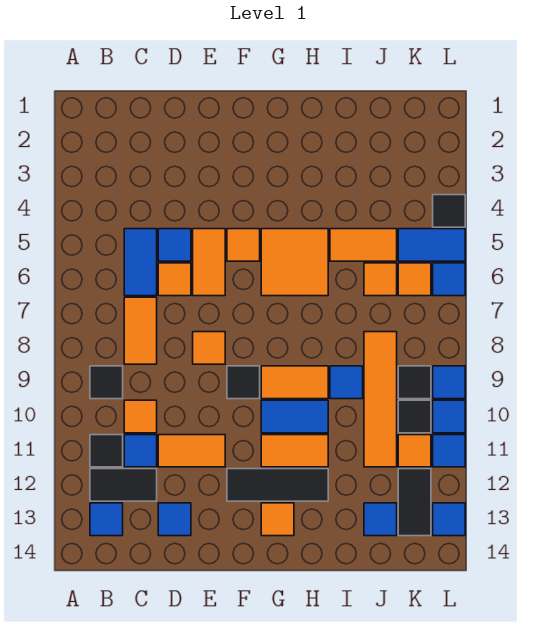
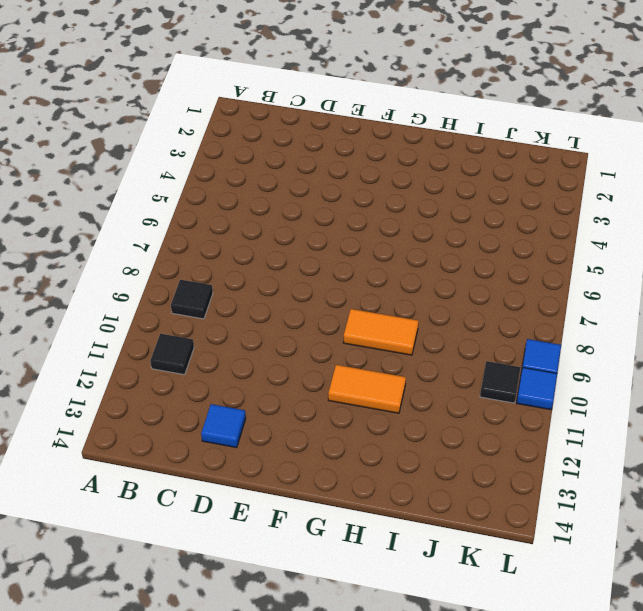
none -> black tile B12:C12 level 1
none -> blue tile B13 level 1
none -> blue tile C5:C6 level 1
none -> orange tile C7:C8 level 1

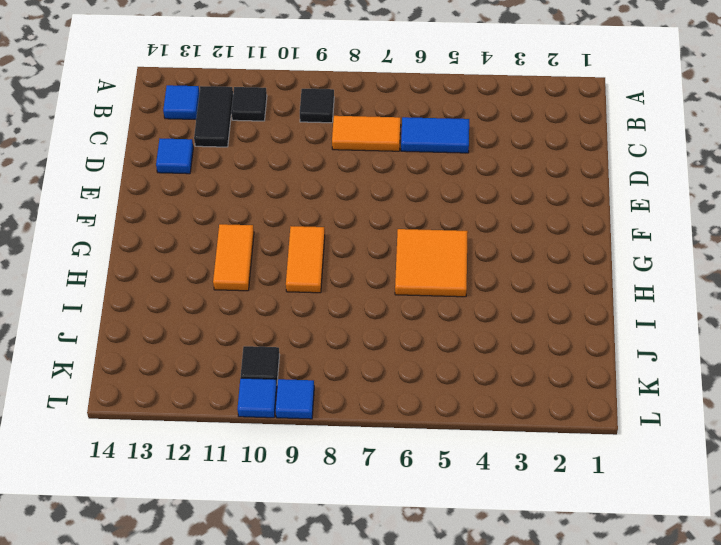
none -> orange tile C10 level 1
none -> blue tile C11 level 1
none -> blue tile D5 level 1
none -> orange tile D6 level 1

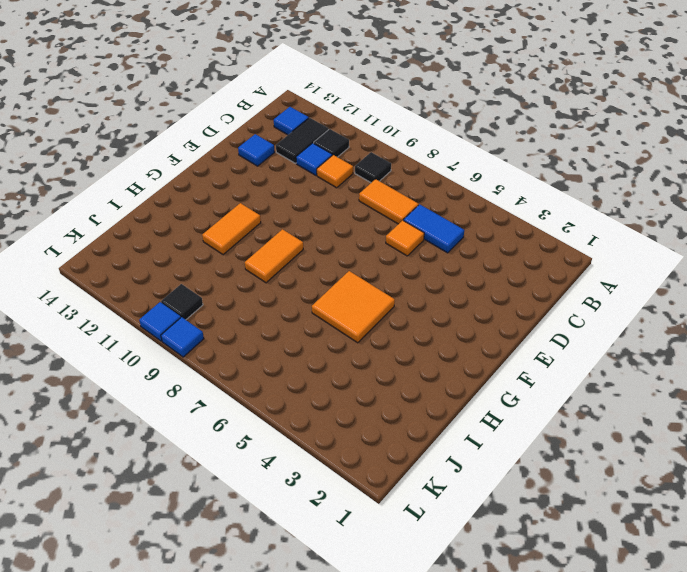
none -> blue tile D5 level 1
none -> orange tile D11:E11 level 1
none -> orange tile E5:E6 level 1
none -> orange tile E8 level 1

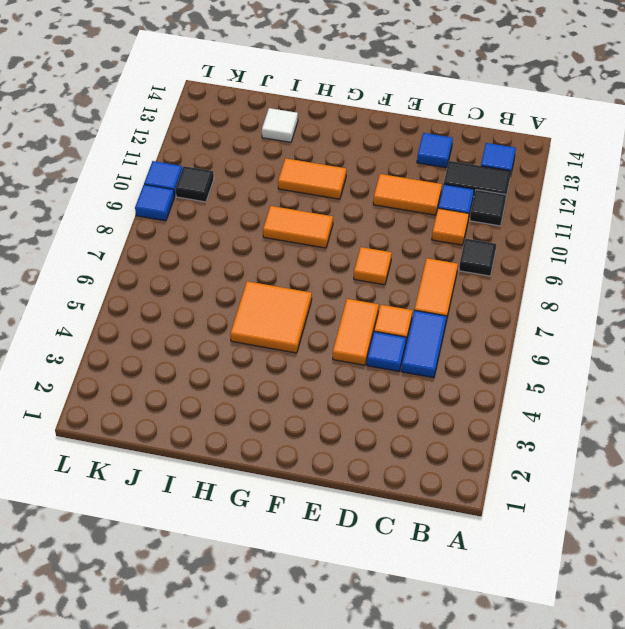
white tile I13 level 1 -> none
none -> orange tile F5 level 1
none -> black tile F9 level 1
none -> black tile F12:H12 level 1
none -> blue tile G10:H10 level 1

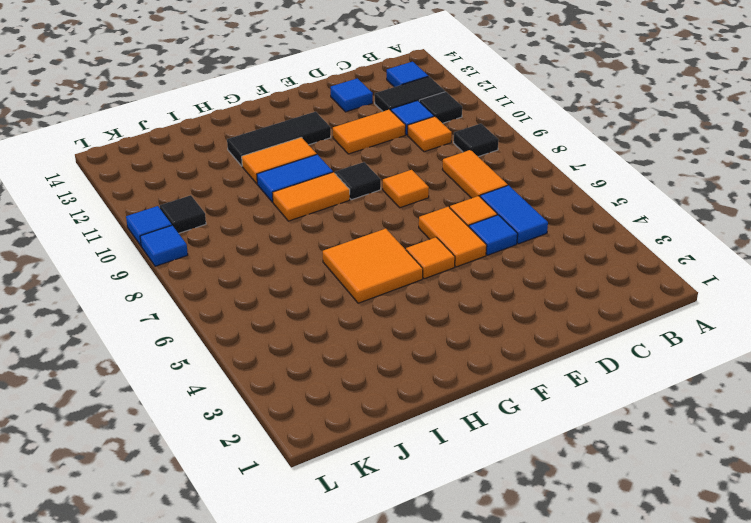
none -> orange tile G13 level 1
none -> orange tile I5:J5 level 1
none -> blue tile I9 level 1
none -> orange tile J6 level 1

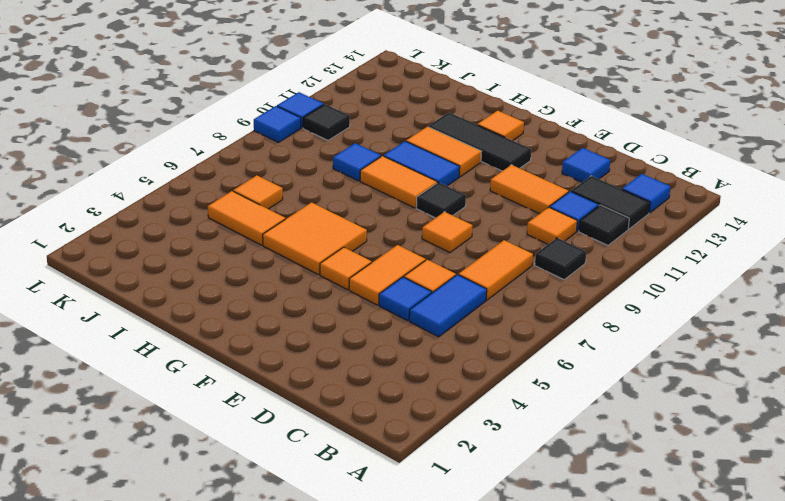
none -> orange tile J8:J11 level 1
none -> blue tile J13 level 1
none -> blue tile K5:L5 level 1
none -> orange tile K6 level 1

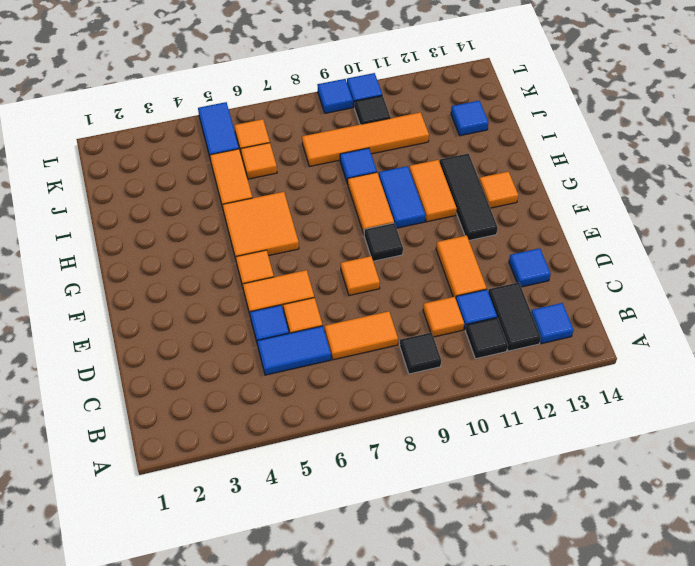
none -> black tile K9 level 1
none -> orange tile K11 level 1
none -> black tile K12:K13 level 1
none -> black tile L4 level 1

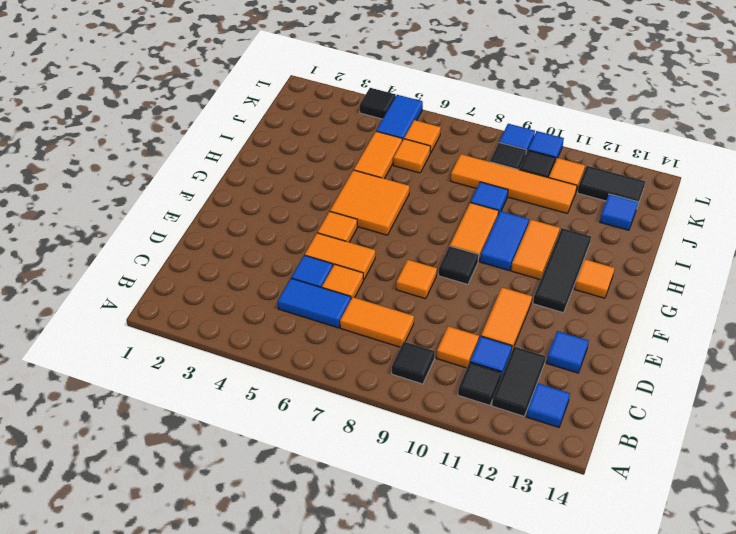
none -> blue tile L6 level 1
none -> blue tile L11 level 1
none -> blue tile L13 level 1

